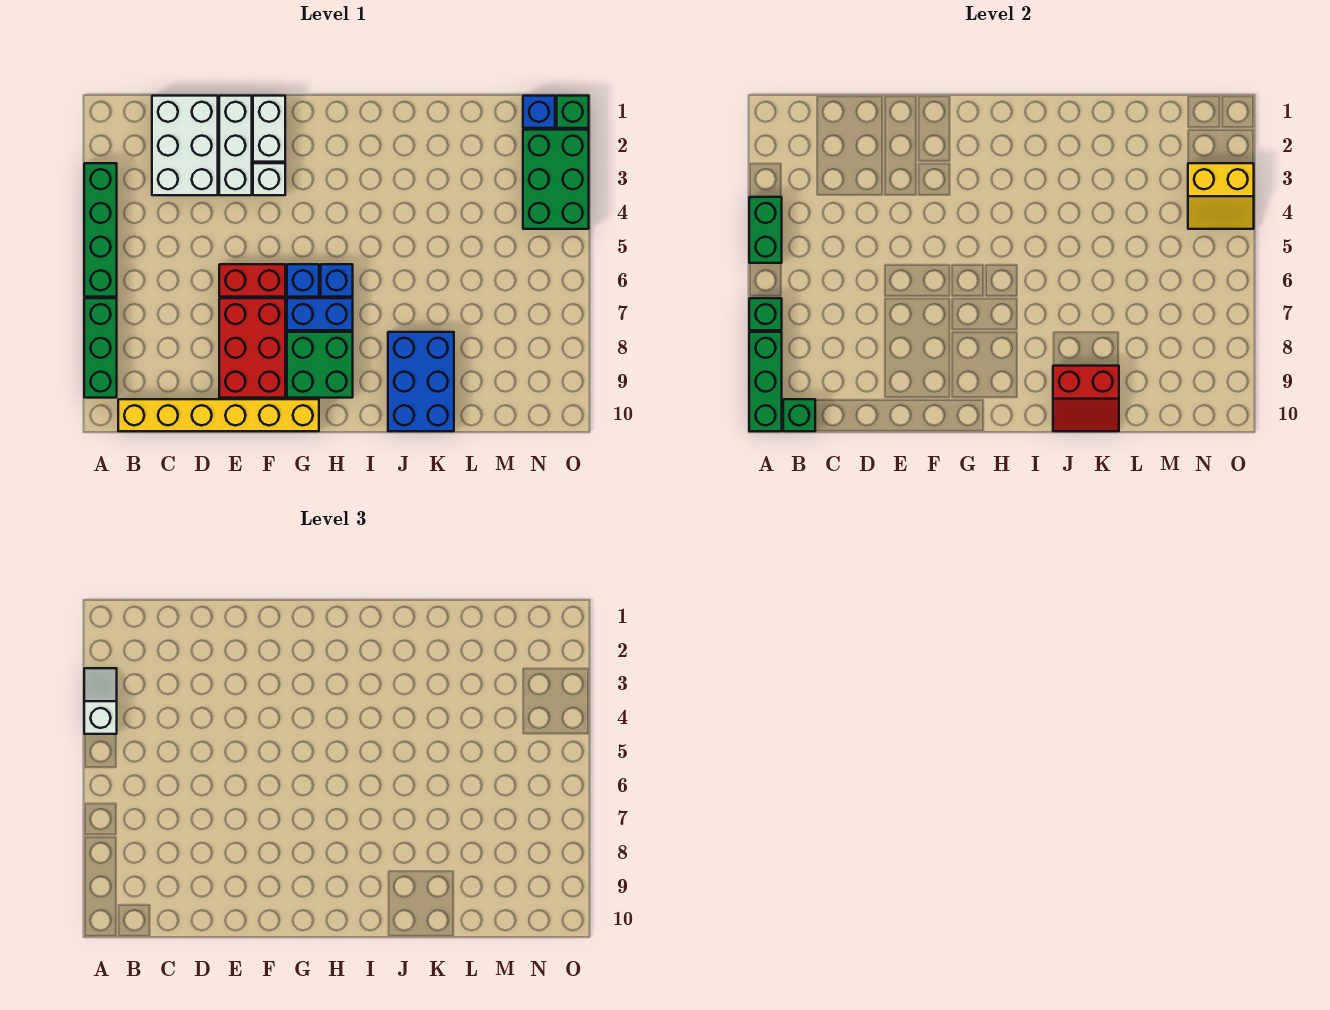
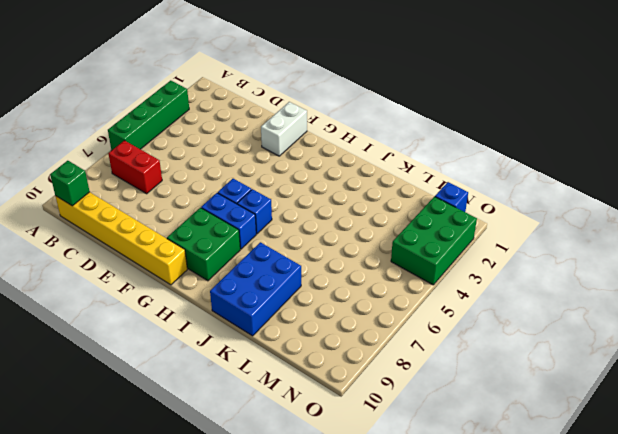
red brick B7:C7 level 1 -> red brick E6:F6 level 1
none -> green brick A7:A9 level 1
none -> white brick C1:D3 level 1
none -> white brick E1:E3 level 1

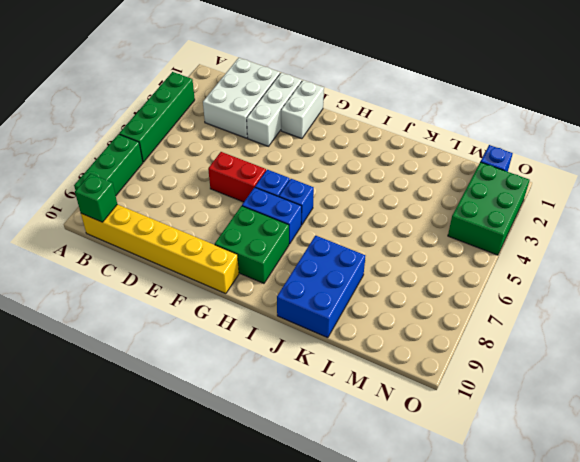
none -> red brick E7:F9 level 1
none -> white brick F3 level 1
none -> green brick O1 level 1

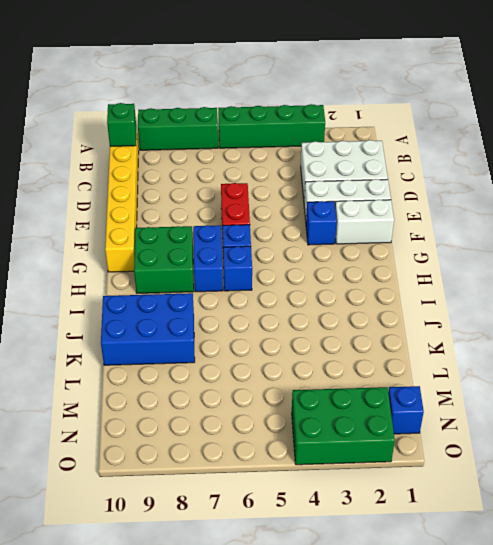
blue brick F3 level 1 -> white brick F3 level 1
none -> red brick E7:F9 level 1
none -> green brick O1 level 1
none -> green brick A4:A5 level 2

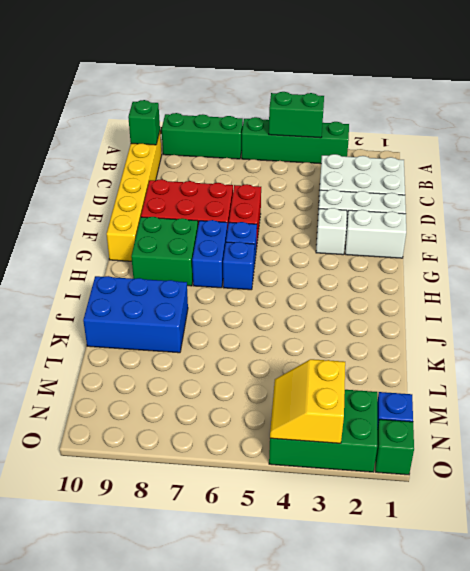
none -> green brick A7 level 2
none -> green brick A8:A10 level 2
none -> red slope J9:K10 level 2 top 9

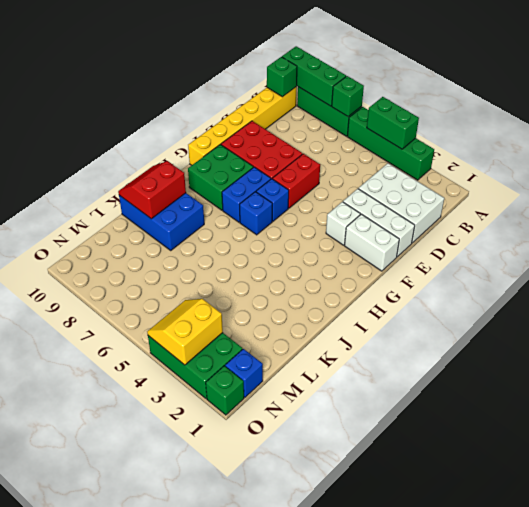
none -> white slope A3:A4 level 3 top 4

